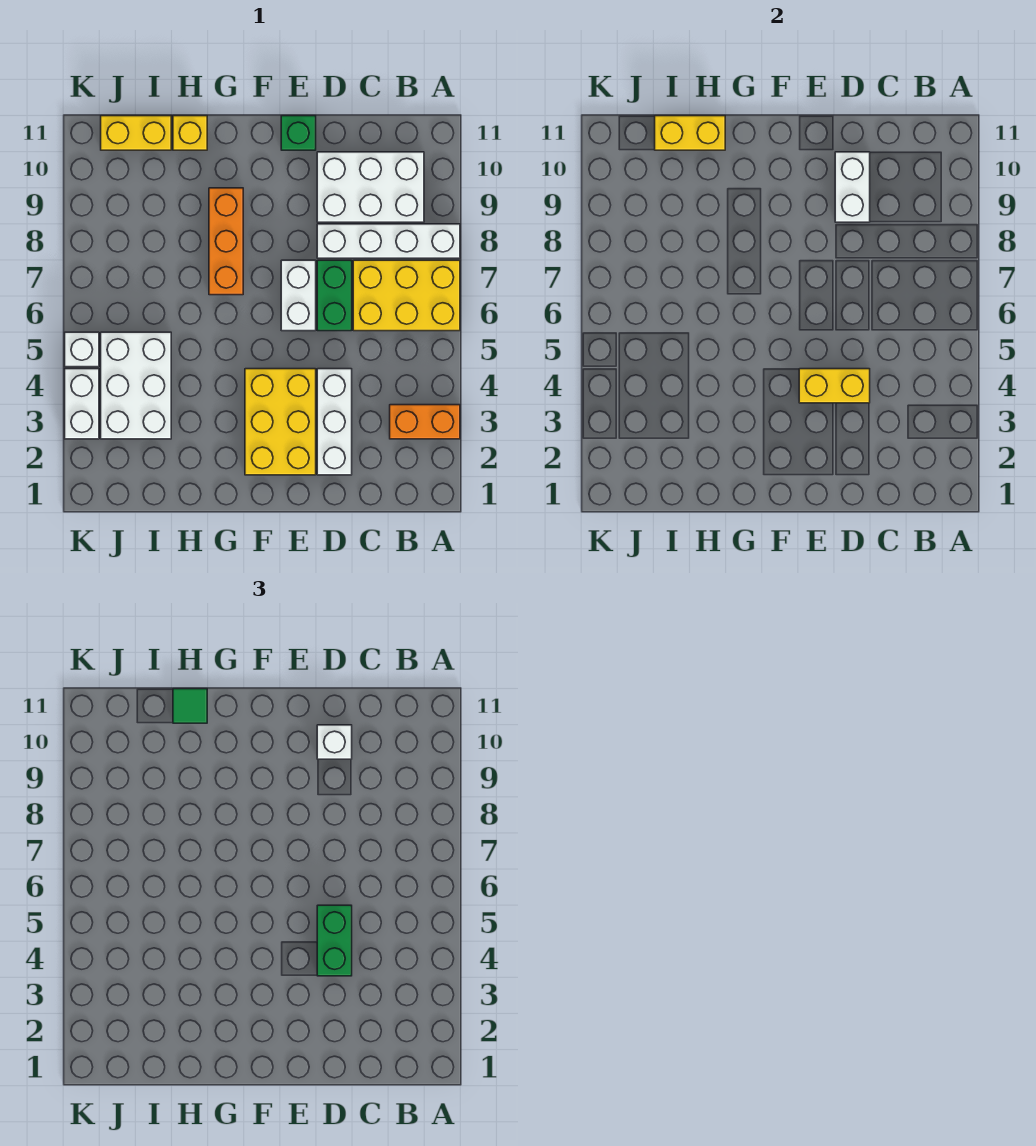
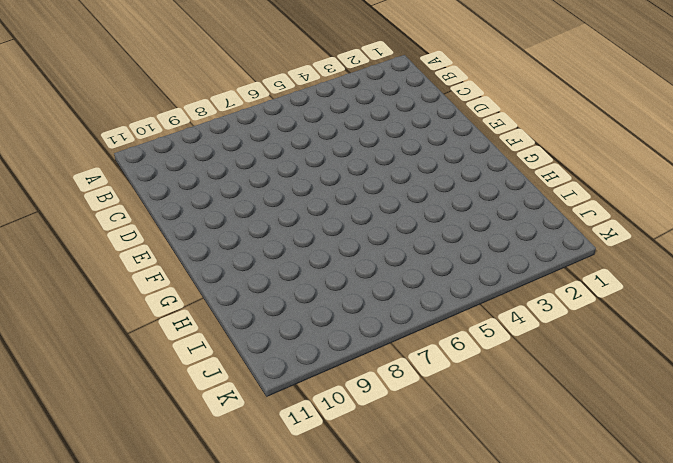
none -> orange brick A3:B3 level 1
none -> yellow brick A6:C7 level 1
none -> white brick A8:D8 level 1

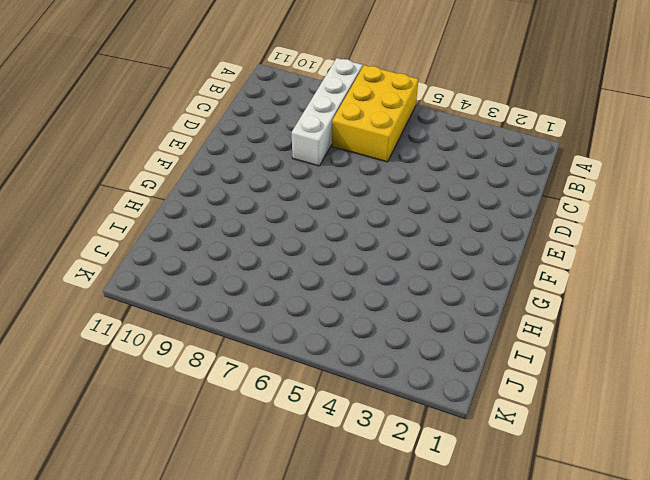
none -> orange brick A3:B3 level 1
none -> white brick B9:D10 level 1
none -> white brick D2:D4 level 1

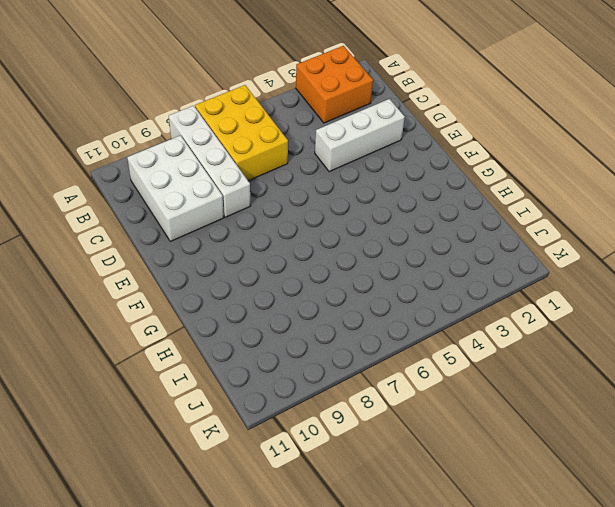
orange brick A2:B3 level 1 -> orange brick A3:B3 level 1
none -> green brick D6:D7 level 1
none -> yellow brick E2:F4 level 1
none -> white brick E6:E7 level 1

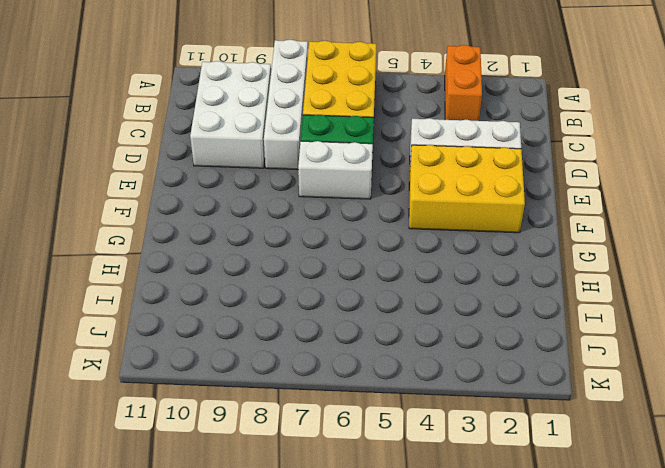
none -> green brick E11 level 1
none -> orange brick G7:G9 level 1
none -> yellow brick H11 level 1

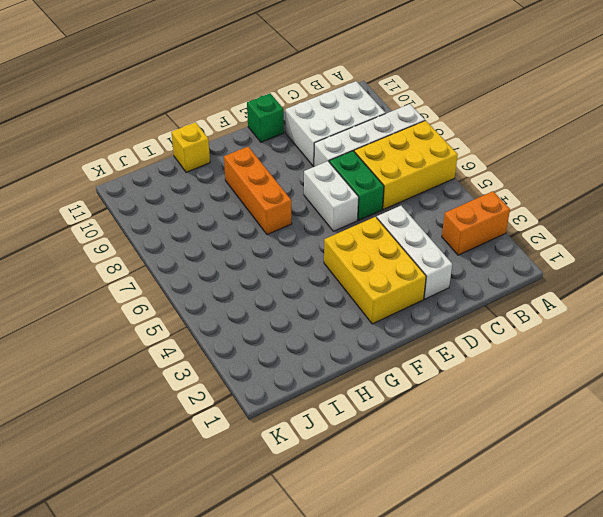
none -> white brick I3:J5 level 1
none -> yellow brick I11:J11 level 1
none -> white brick K3:K4 level 1

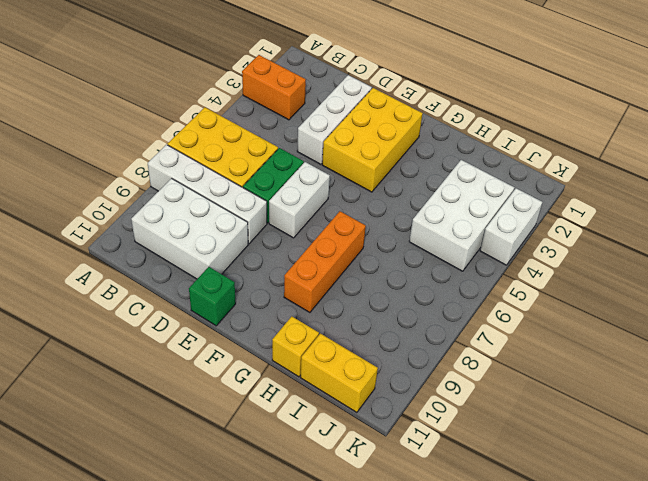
none -> white brick K5 level 1
none -> yellow brick D4:E4 level 2
none -> white brick D9:D10 level 2

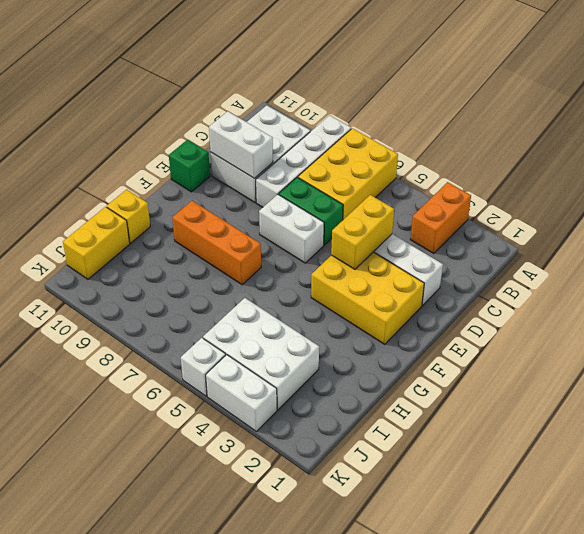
none -> yellow brick H11:I11 level 2
none -> green brick D4:D5 level 3
none -> white brick D10 level 3

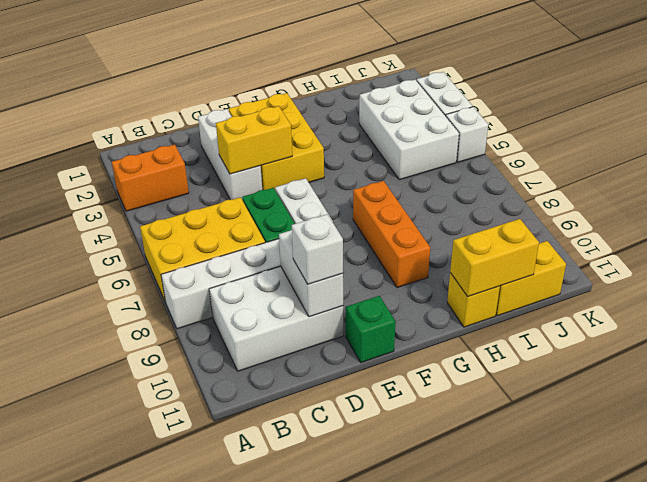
none -> green brick D4:D5 level 3
none -> green tile H11 level 3

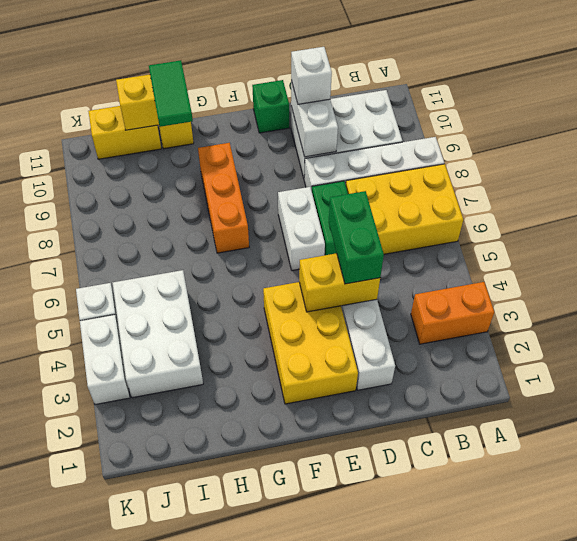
green tile H10:H11 level 3 -> green tile H11 level 3

